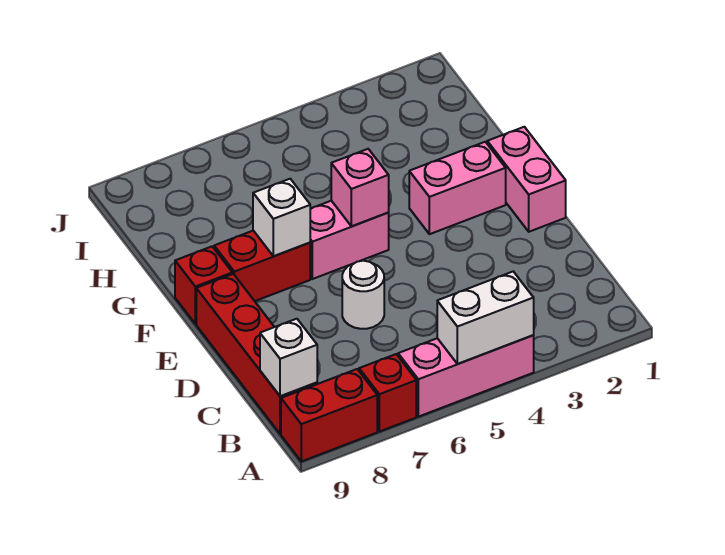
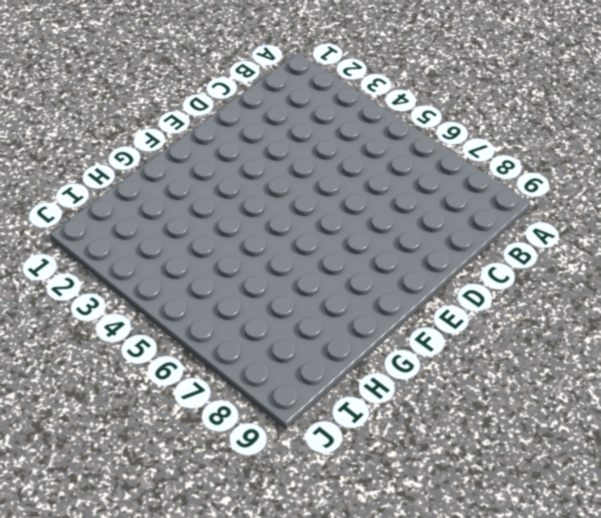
none -> pink brick A4:A6 level 1
none -> red brick A7 level 1
none -> red brick A8:A9 level 1

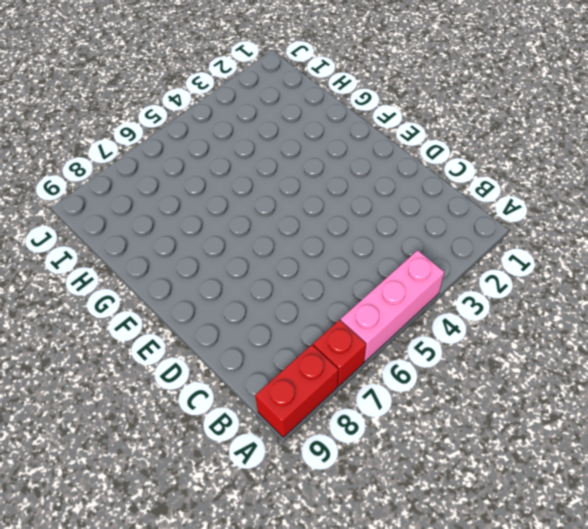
none -> red brick B9:E9 level 1
none -> white round brick D6 level 1
none -> pink brick E1:F1 level 1

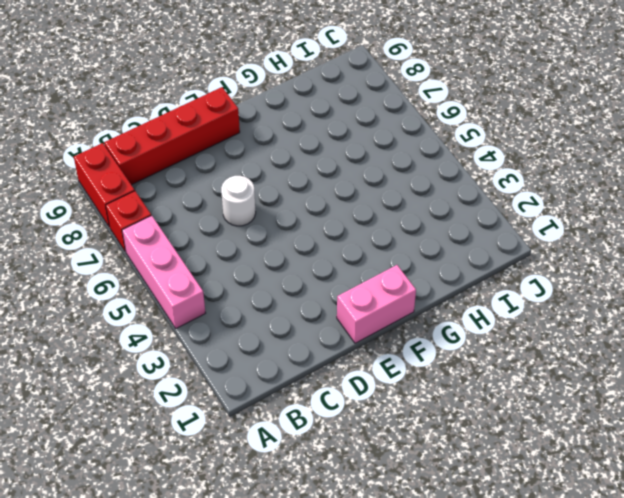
none -> pink brick F2:F3 level 1
none -> pink brick F5:F6 level 1
none -> red brick F7:F8 level 1

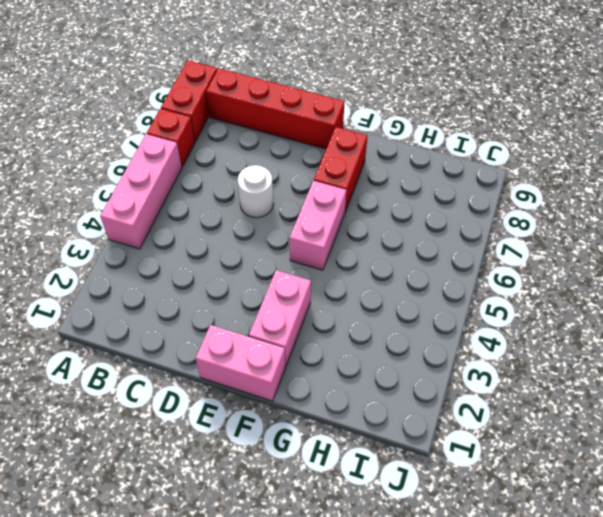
none -> red brick F9 level 1
none -> white brick A4:A5 level 2
none -> white brick B9 level 2

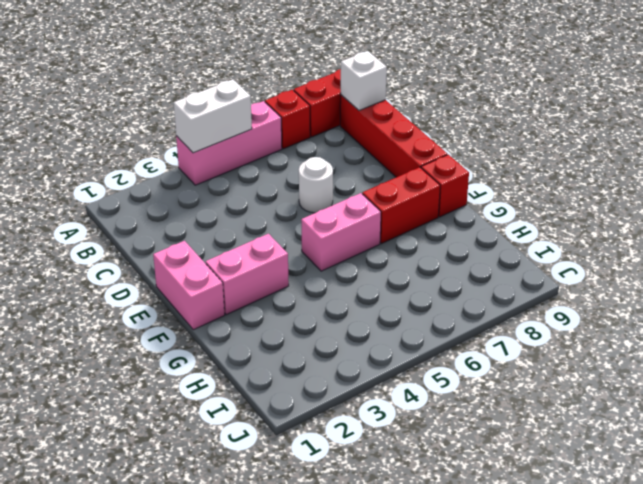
none -> pink brick F5 level 2
none -> white brick F7 level 2

